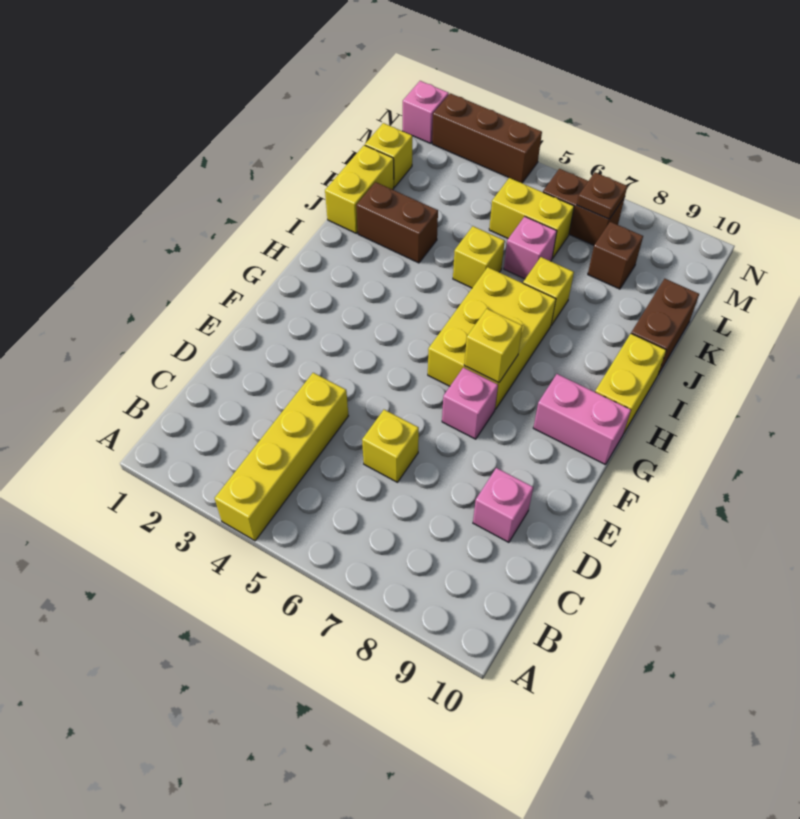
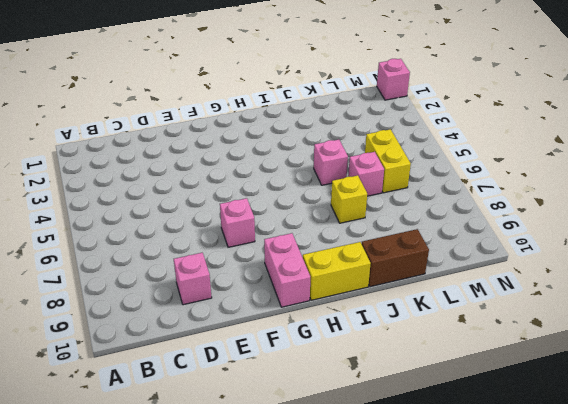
pink brick J5 level 1 -> yellow brick J5 level 1
none -> yellow brick A4:D4 level 1
none -> yellow brick D6 level 1
none -> yellow brick G6:I7 level 1

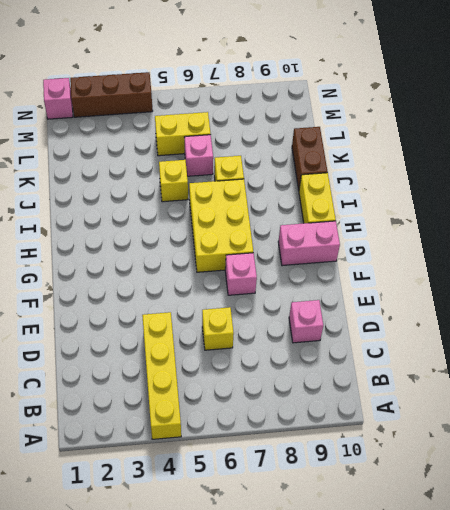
none -> yellow brick J1:K1 level 1
none -> brown brick J2:J3 level 1
none -> yellow brick L1 level 1

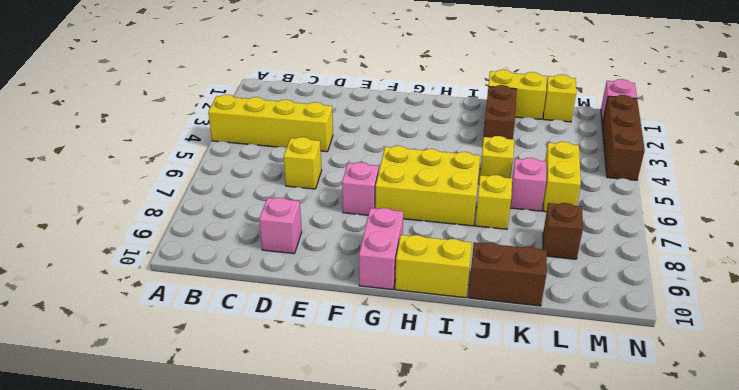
none -> brown brick M6:M7 level 1
none -> yellow brick G7 level 2
none -> brown plate M7 level 2

